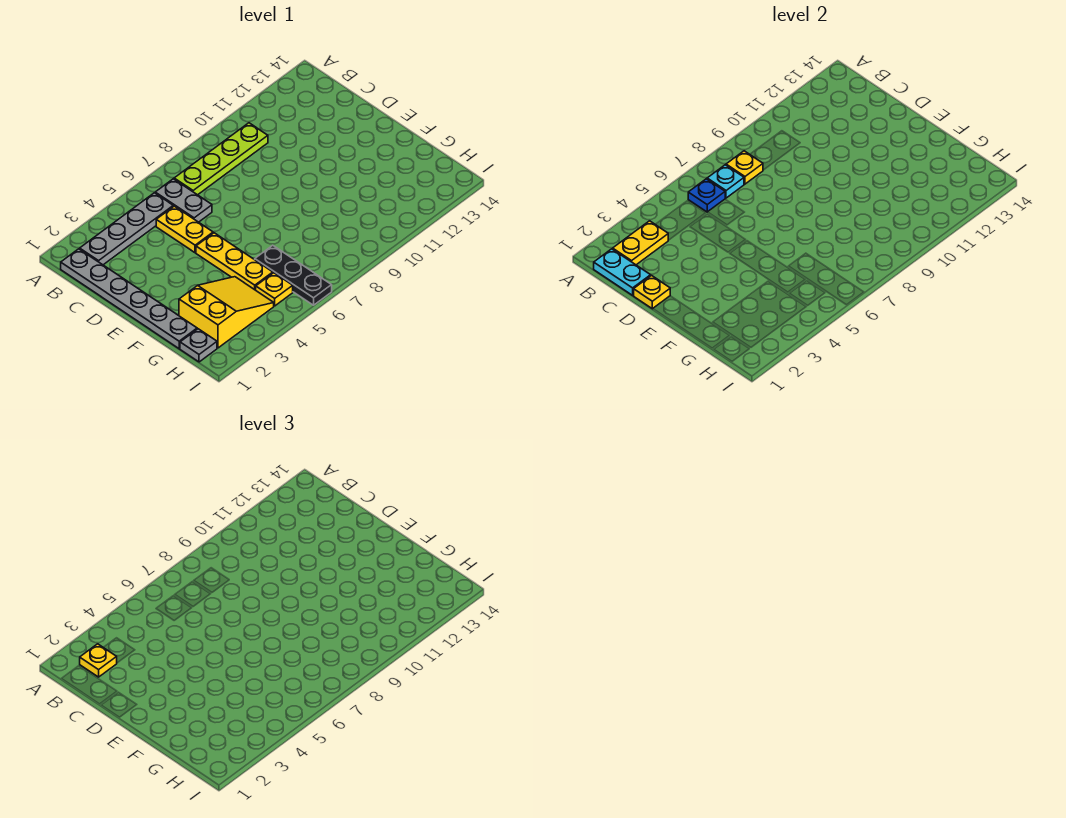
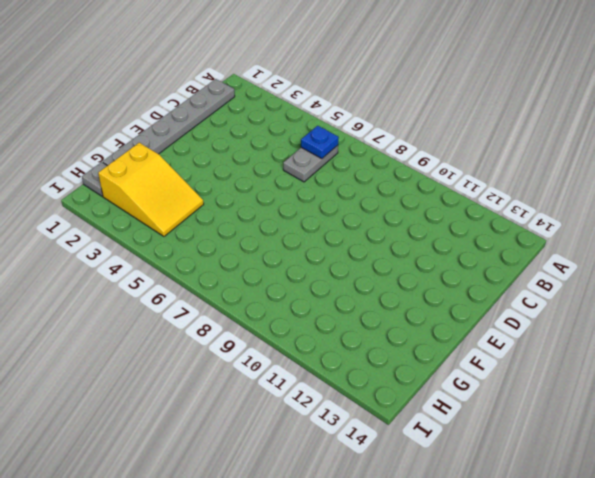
none -> grey plate B2:B5 level 1
none -> lime plate B7:B10 level 1
none -> yellow plate C5:D5 level 1

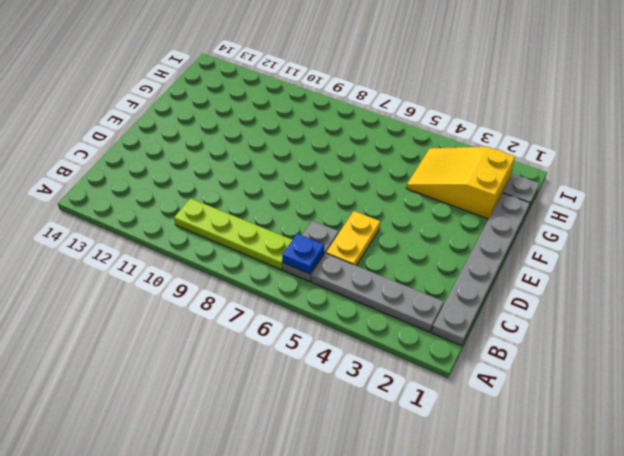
none -> yellow plate E5:G5 level 1
none -> black plate G6:I6 level 1
none -> yellow plate H5 level 1

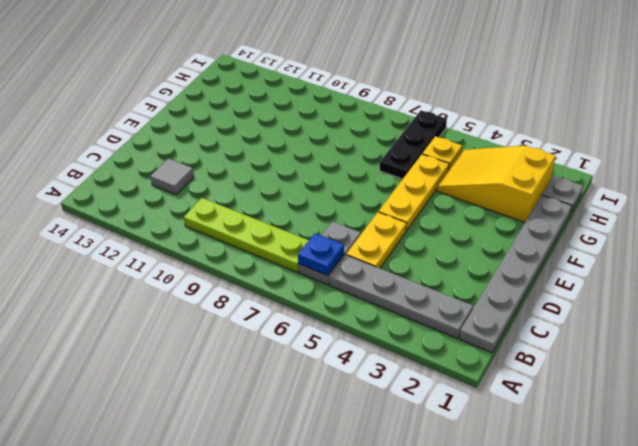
grey tile C12 level 1 -> none
none -> cyan plate B1:C1 level 2
none -> yellow plate B2:B3 level 2
none -> cyan plate B7 level 2

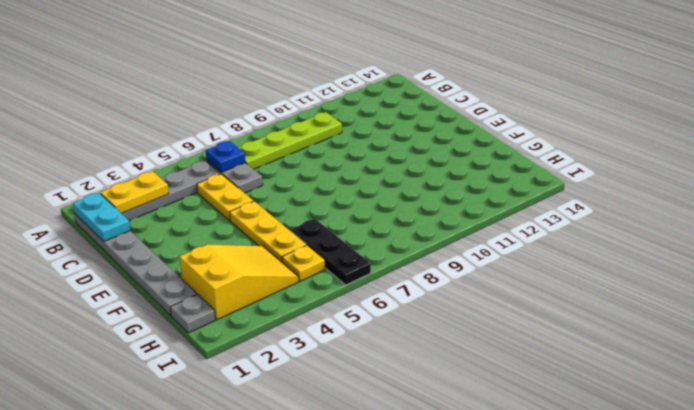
none -> cyan plate B7 level 2
none -> yellow plate B8 level 2
none -> yellow plate D1 level 2

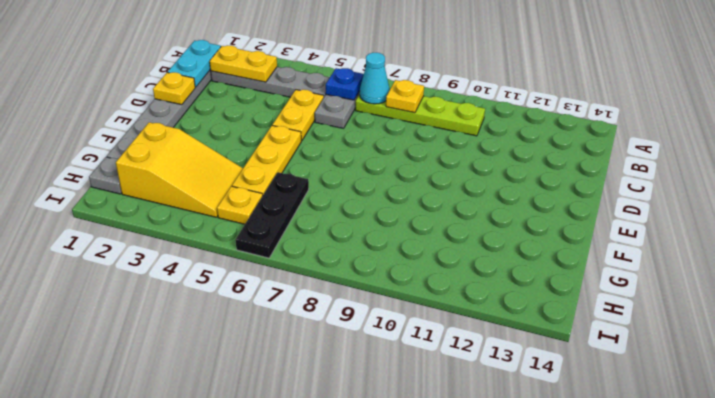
cyan cone B7 level 2 -> cyan plate B7 level 2
none -> yellow plate B2 level 3

